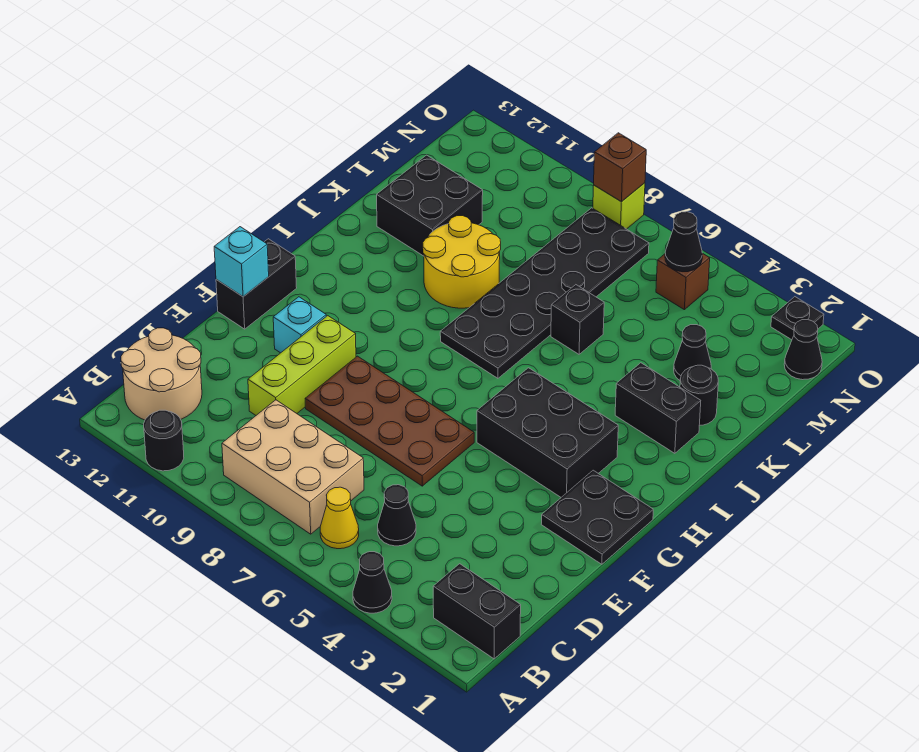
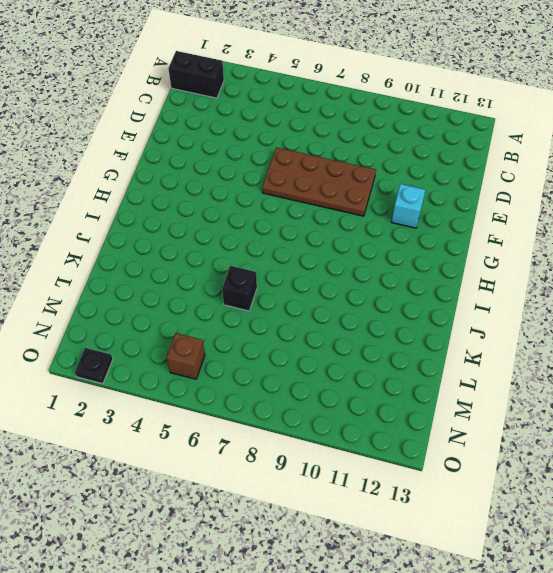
none -> black cone A4 level 1
none -> black round brick A11 level 1
none -> yellow cone B6 level 1

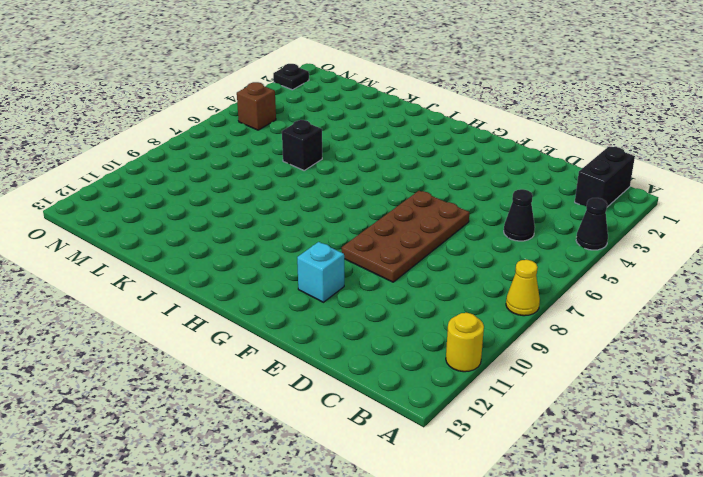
yellow cone A8 level 1 -> yellow cone B6 level 1
yellow round brick A11 level 1 -> black round brick A11 level 1
none -> tan brick B7:C9 level 1
none -> tan round brick B12:C13 level 1
none -> lime brick D10:F10 level 1

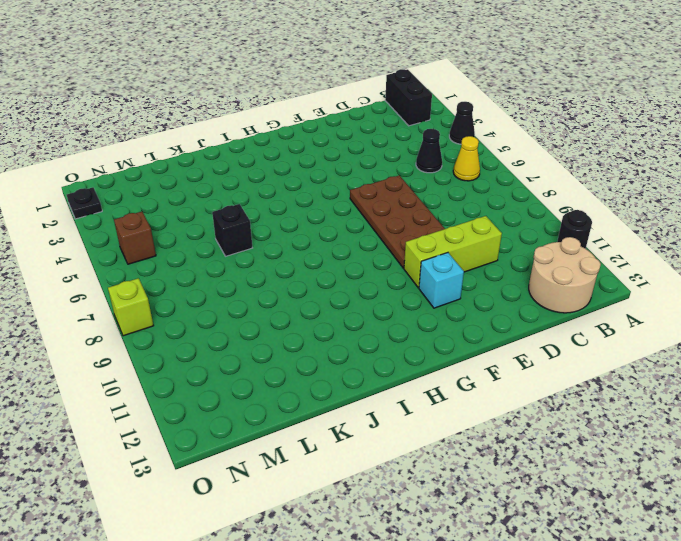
none -> tan brick B7:C9 level 1
none -> black plate F1:G2 level 1
none -> black brick F13:G13 level 1

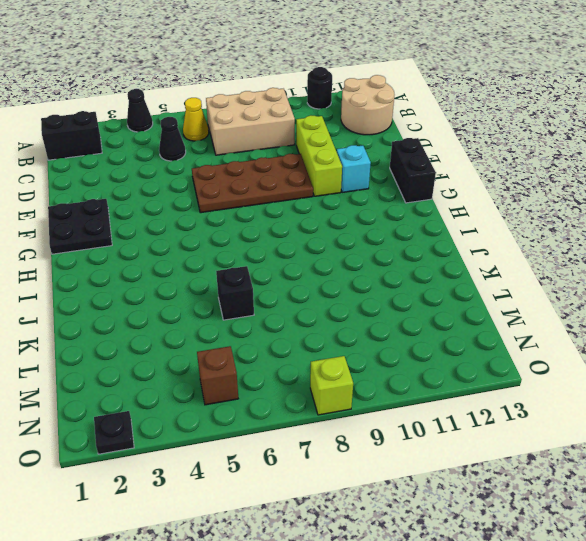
none -> black brick G3:H5 level 1
none -> black plate I7:N8 level 1
none -> black brick J2:J3 level 1

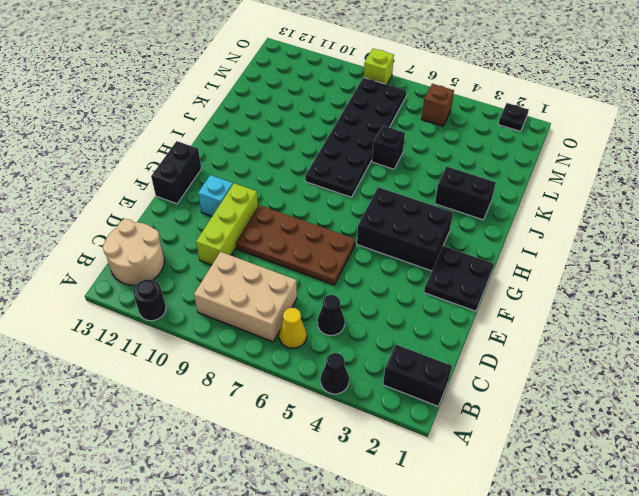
none -> yellow round brick J9:K10 level 1
none -> black round brick K2 level 1
none -> black brick K11:L12 level 1

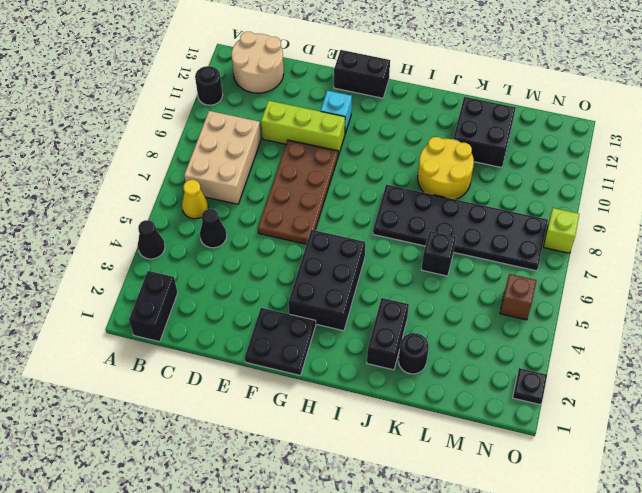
none -> black cone L3 level 1
none -> black cone N1 level 1
none -> cyan brick F13 level 2

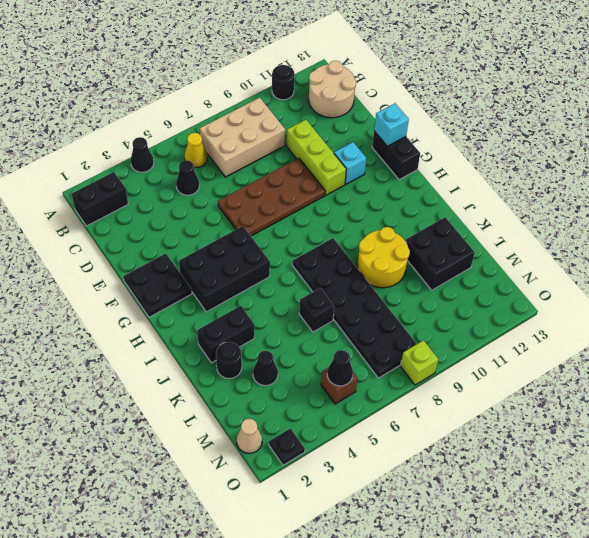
tan cone N1 level 1 -> black cone N1 level 1
none -> brown brick O8 level 2

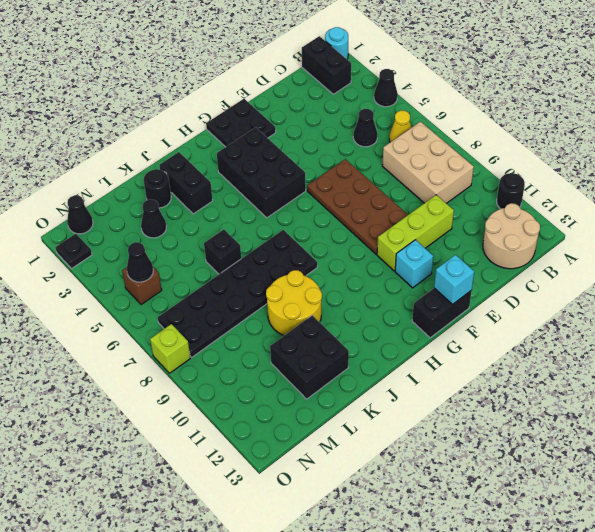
cyan round brick A1 level 1 -> none
none -> brown brick O8 level 2

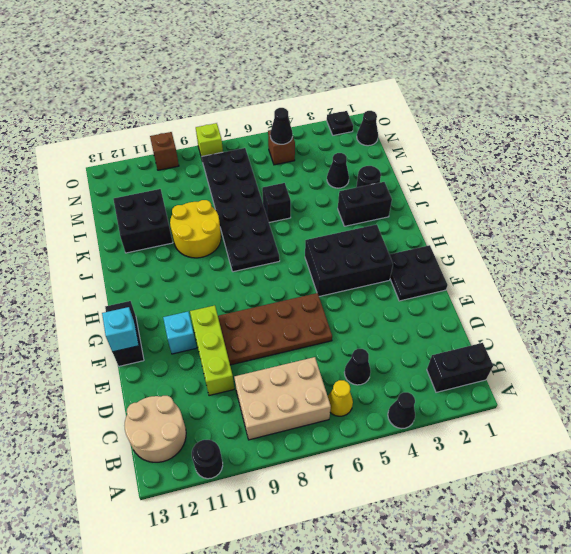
brown brick O10 level 1 -> brown brick O8 level 2

